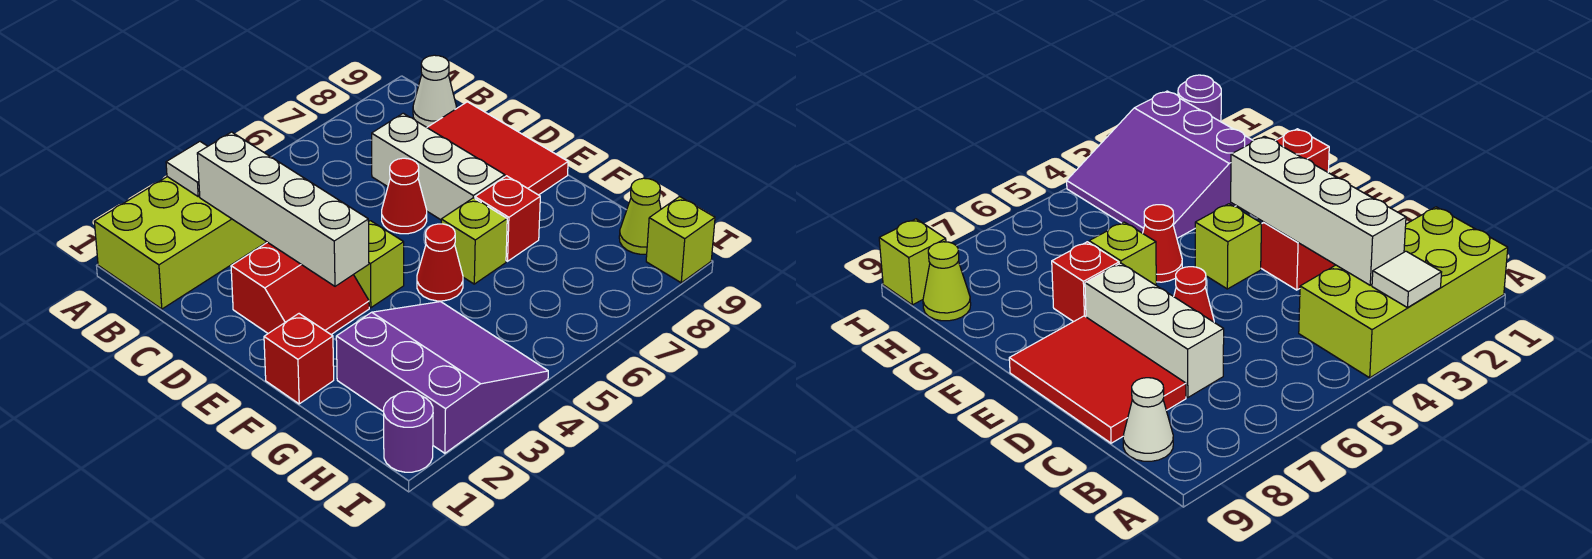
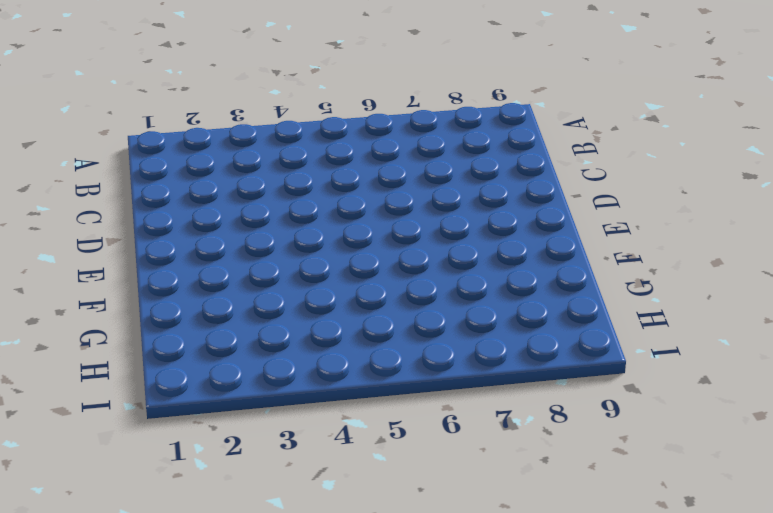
none -> lime brick A1:B4 level 1
none -> white cone B9 level 1
none -> white brick C7:E7 level 1

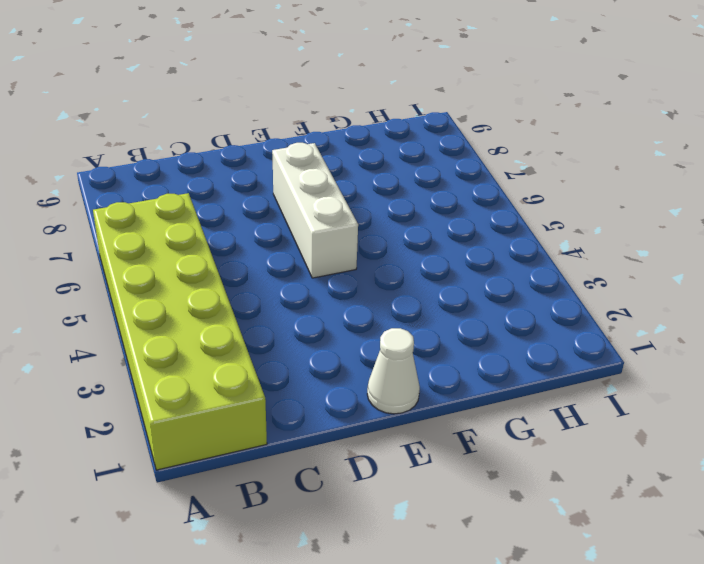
lime brick A1:B6 level 1 -> lime brick A1:B4 level 1
white cone E1 level 1 -> white cone B9 level 1
white brick E5:E7 level 1 -> white brick C7:E7 level 1
none -> red tile C8:E9 level 1
none -> red slope D2:E3 level 1 top D
none -> red cone D6 level 1

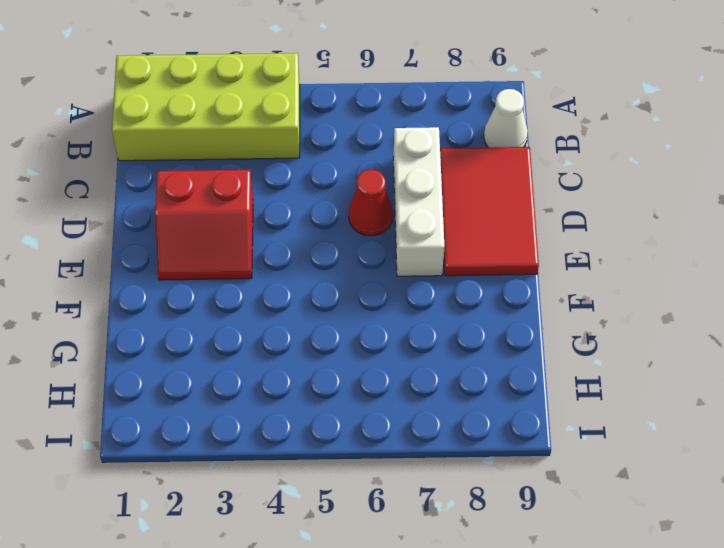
none -> lime brick E4 level 1
none -> red brick F1 level 1
none -> red cone F5 level 1

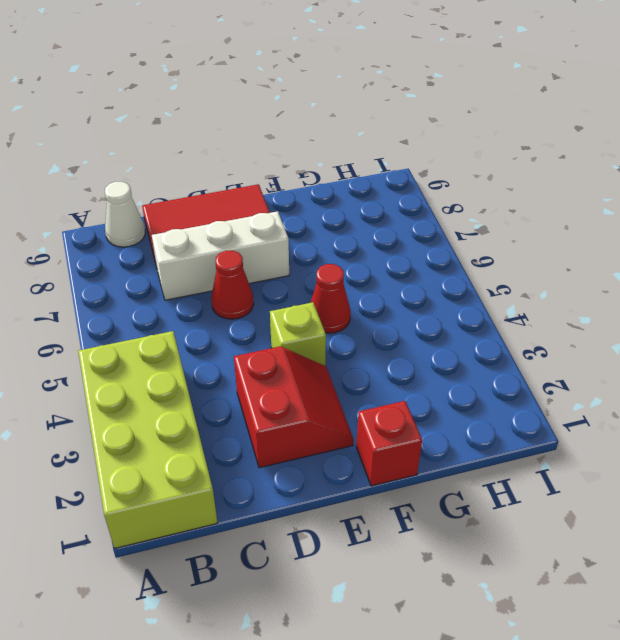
none -> lime brick F6 level 1
none -> red brick F7 level 1
none -> purple slope G2:I4 level 1 top 2

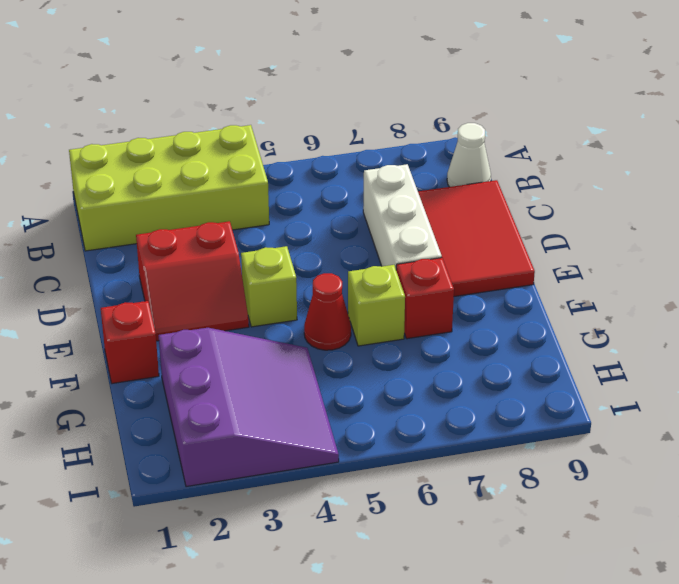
none -> red cone D6 level 1
none -> lime cone H9 level 1
none -> purple round brick I1 level 1

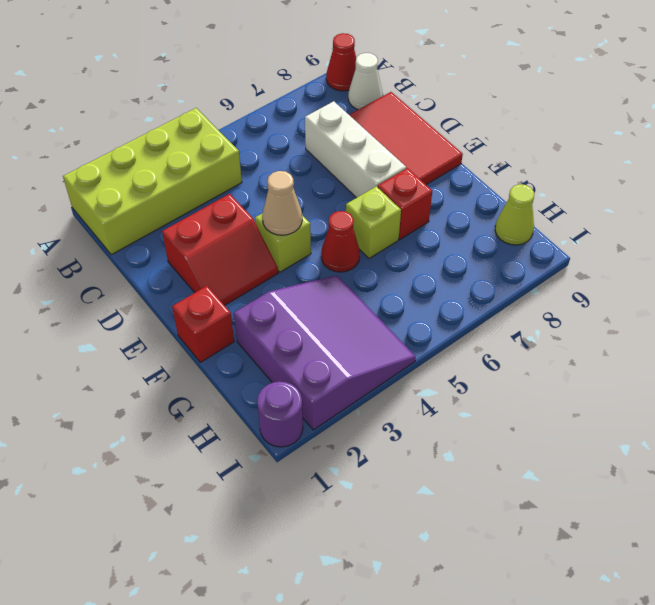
red cone A9 level 1 -> red cone D6 level 1
tan cone E4 level 2 -> none
none -> lime brick I9 level 1
none -> white tile A3 level 2
none -> white brick B3:E3 level 2

